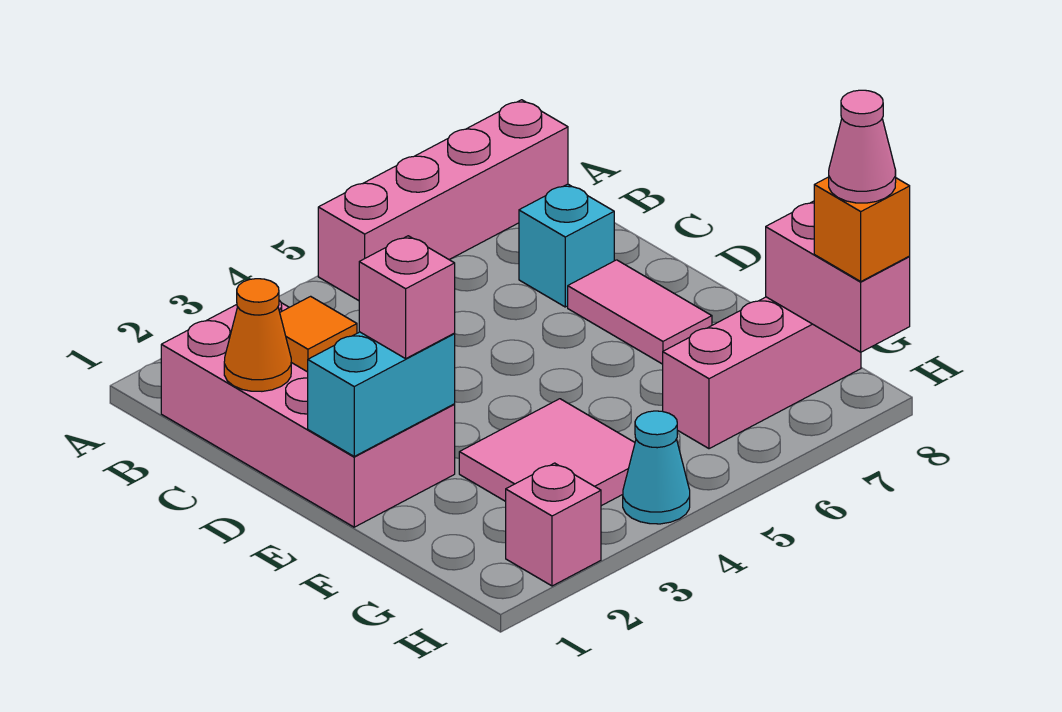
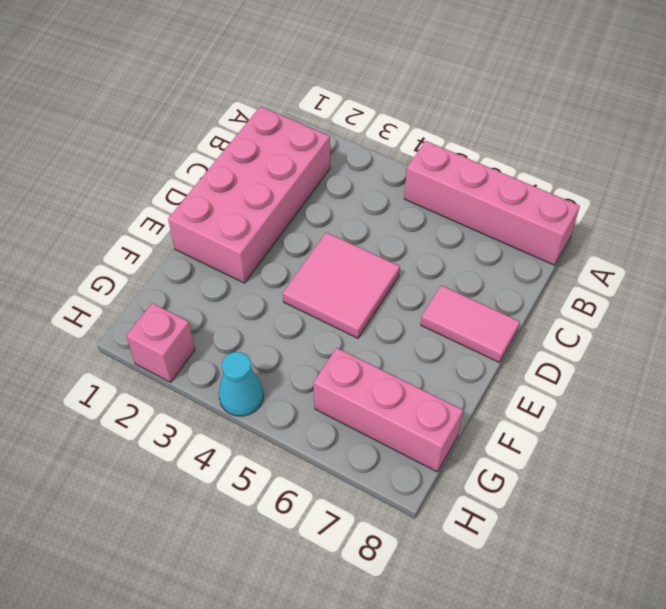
pink tile D4:E5 level 1 -> pink tile F3:G4 level 1
pink tile D7:D8 level 1 -> pink tile D7:E7 level 1
none -> cyan brick C7 level 1
none -> orange cone C1 level 2
none -> orange tile C2 level 2

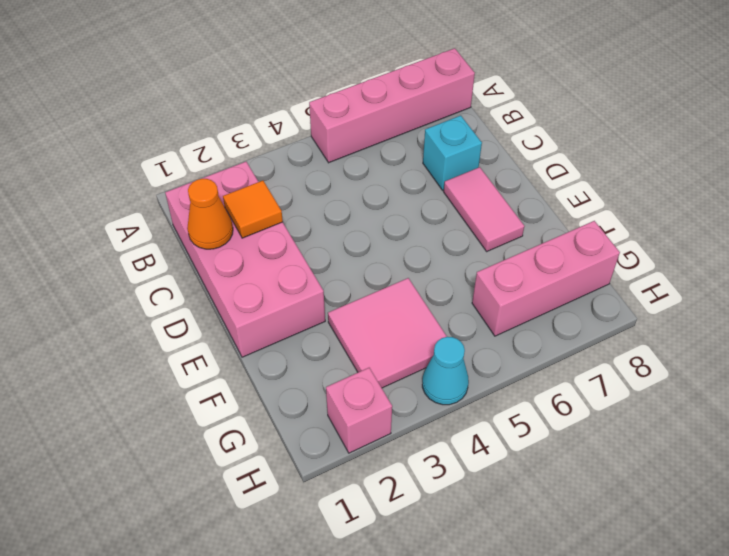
none -> cyan brick E1:E2 level 2
none -> pink brick G8:H8 level 2
none -> pink brick E2 level 3

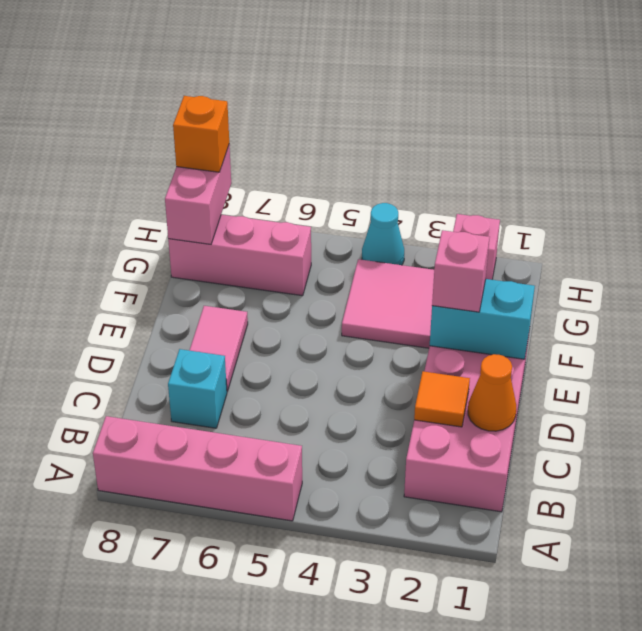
none -> pink cone H8 level 4

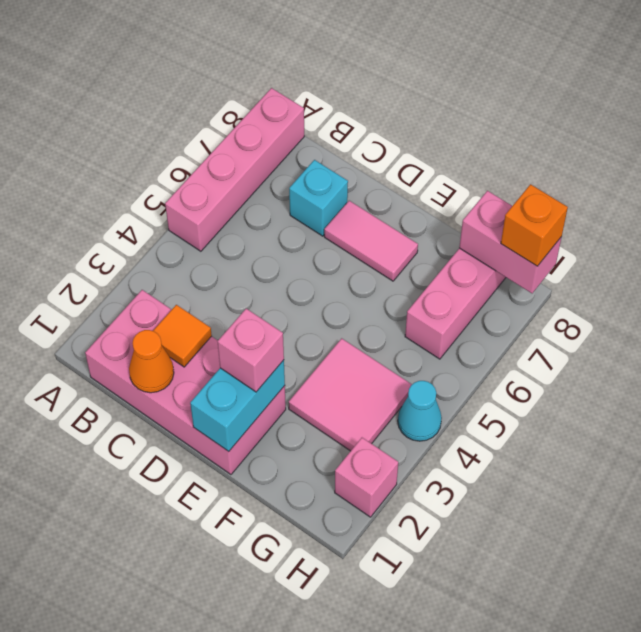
none -> pink cone H8 level 4

